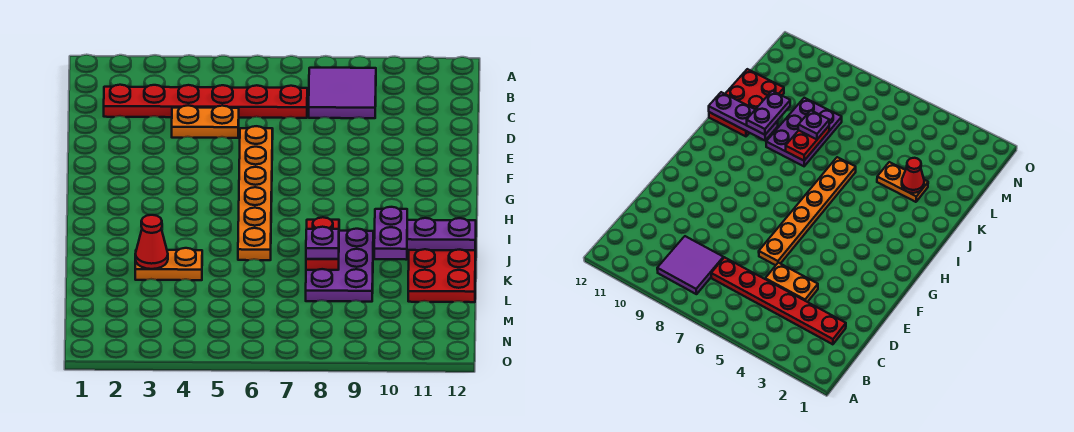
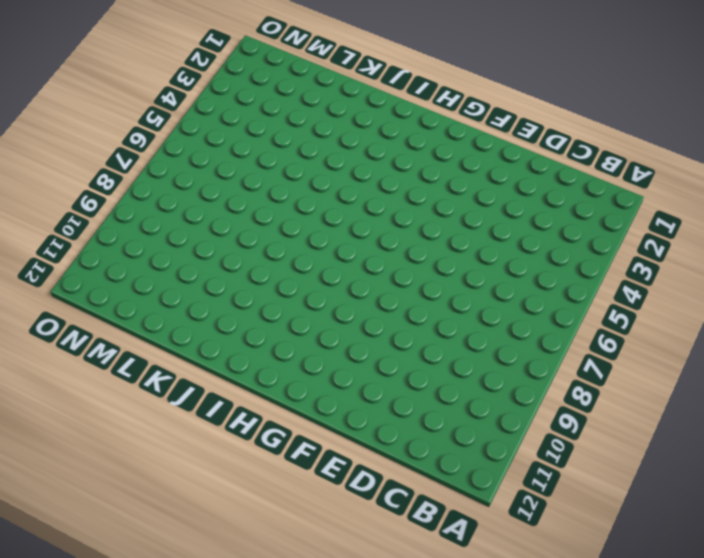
none -> purple tile B8:C9 level 1
none -> red plate C2:C7 level 1
none -> orange plate D4:D5 level 1

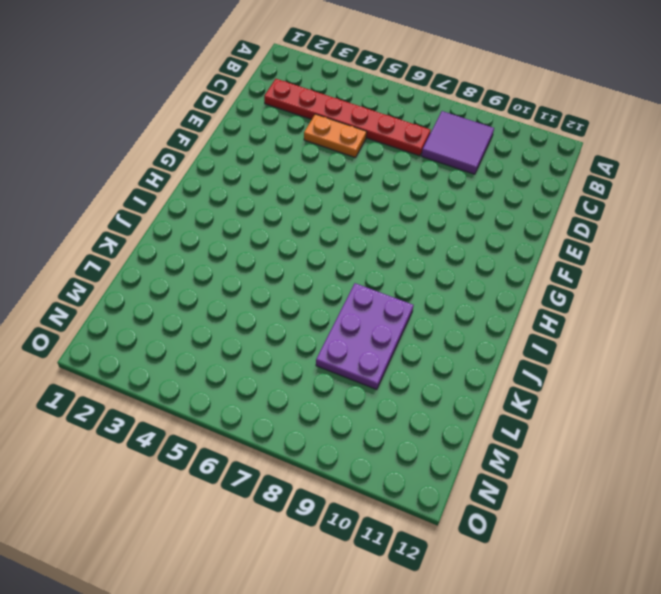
none -> orange plate E6:J6 level 1
none -> red plate J11:L12 level 1
none -> orange plate K3:K4 level 1

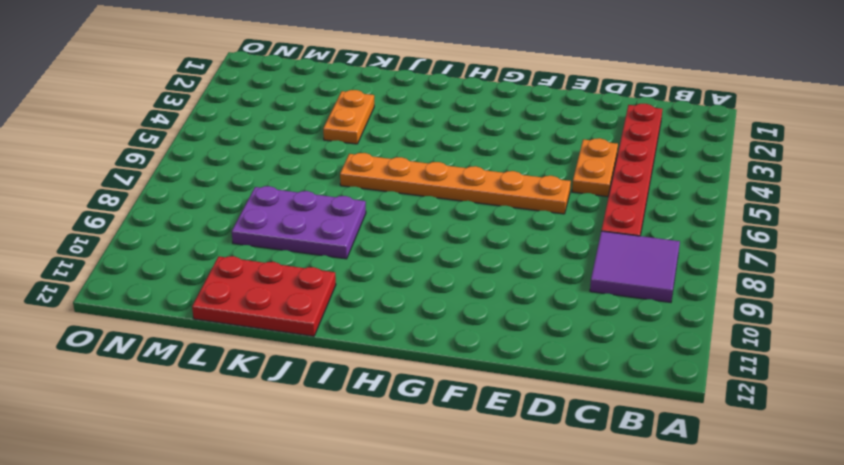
none -> red plate J8:K8 level 2
none -> purple plate J10:J12 level 2
none -> red cone K3 level 2

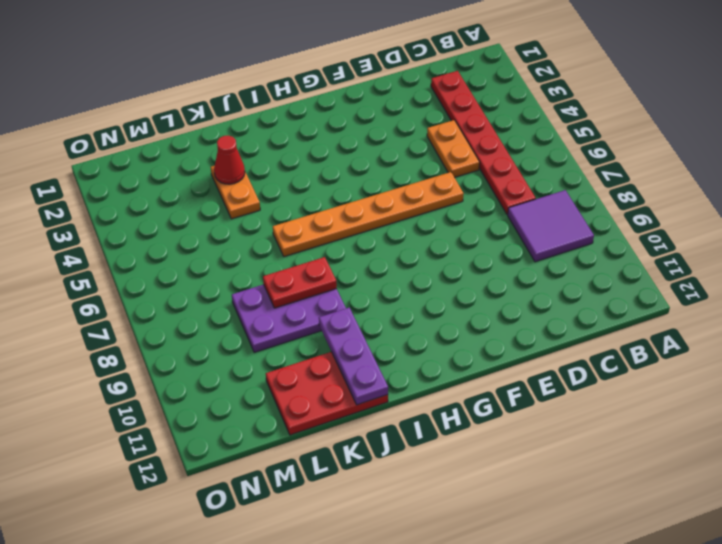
none -> purple plate J10:K10 level 3
none -> purple plate K8 level 3

